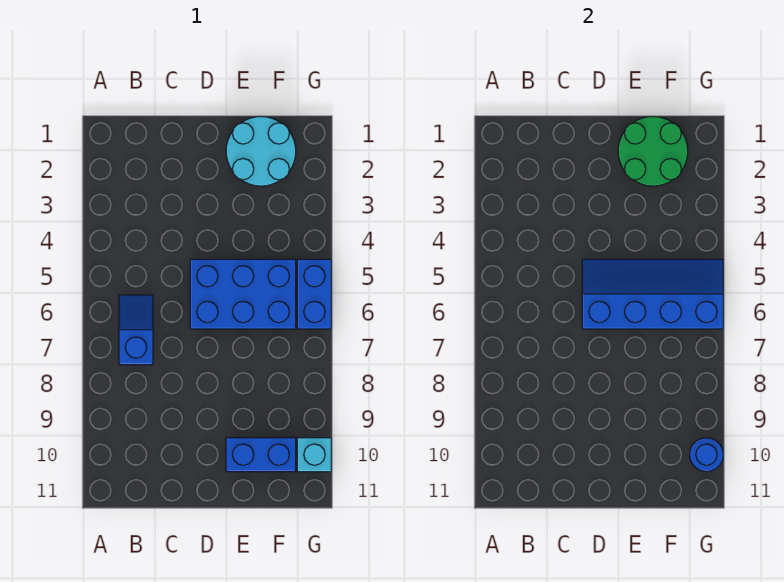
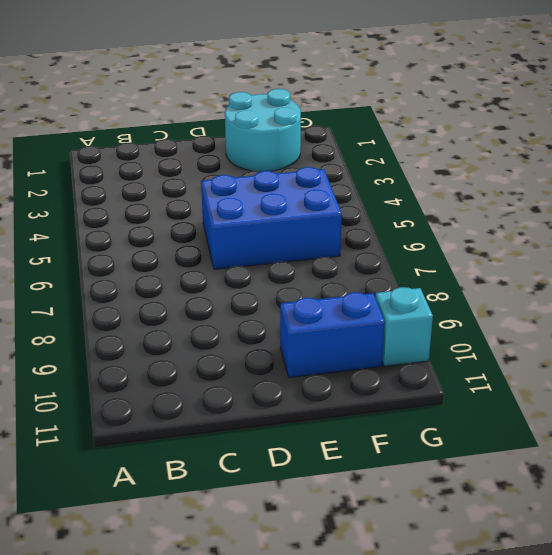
none -> blue slope B6:B7 level 1 top 7
none -> blue brick G5:G6 level 1

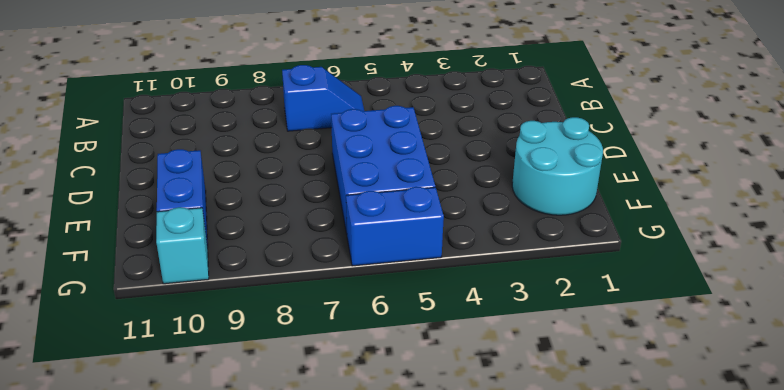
none -> blue slope D5:G6 level 2 top 6
none -> green round brick E1:F2 level 2

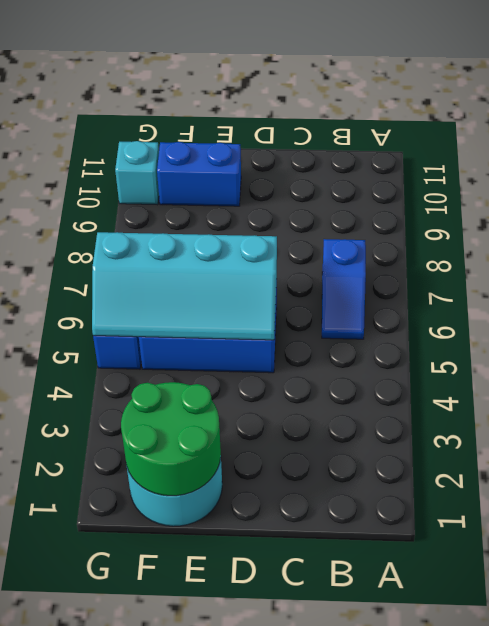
cyan slope D5:G6 level 2 top 6 -> blue slope D5:G6 level 2 top 6
none -> blue round brick G10 level 2

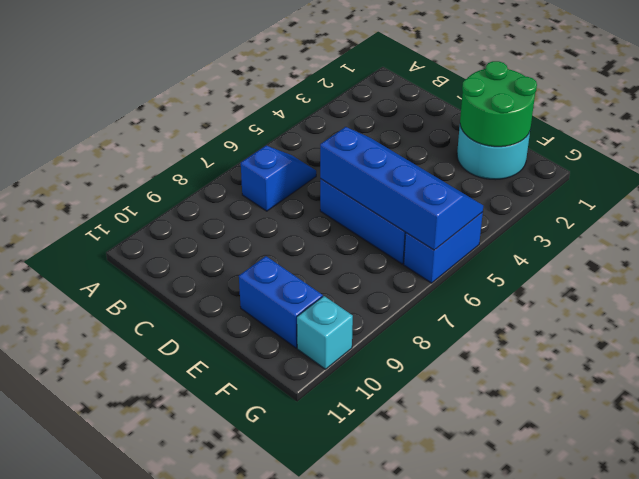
none -> blue round brick G10 level 2

